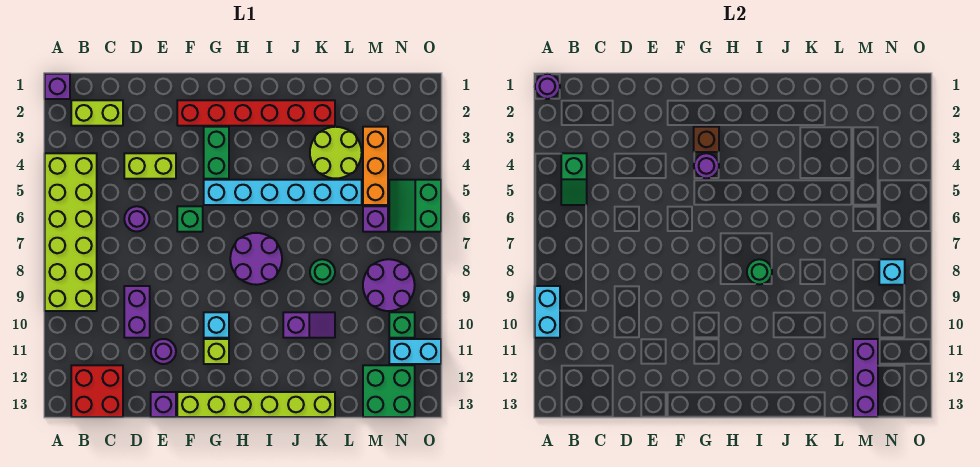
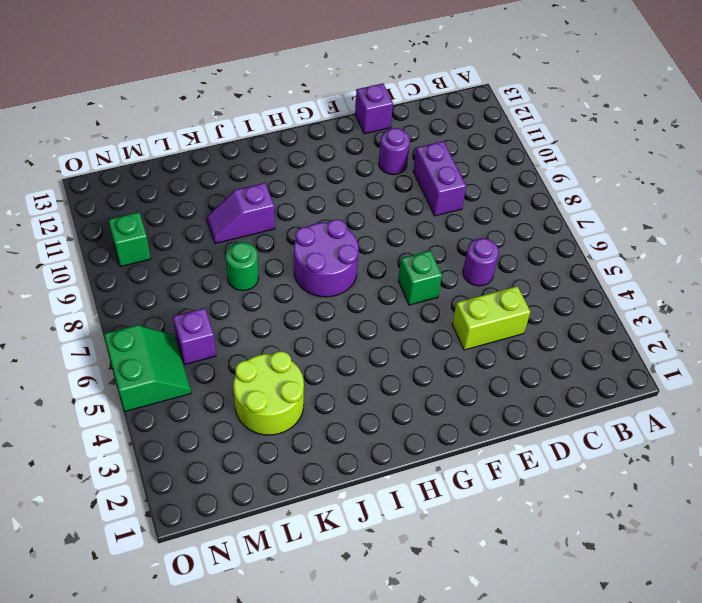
none -> purple brick A1 level 1
none -> lime brick A4:B9 level 1
none -> lime brick B2:C2 level 1
none -> red brick B12:C13 level 1

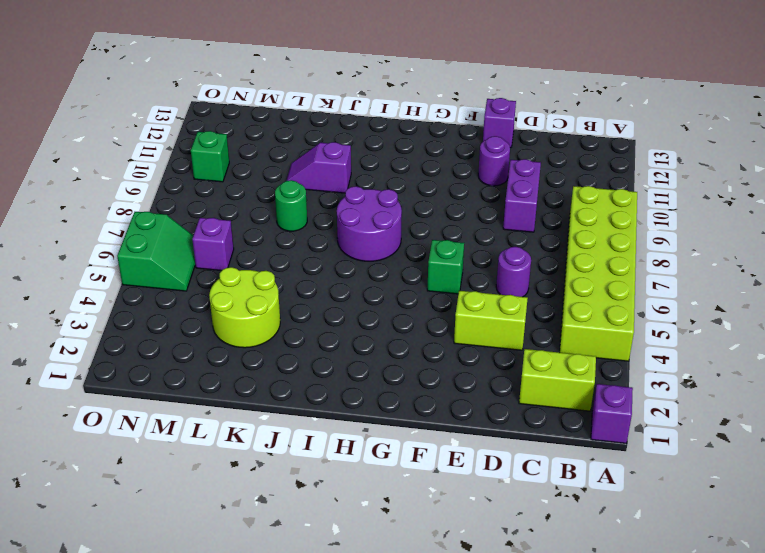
none -> red brick B12:C13 level 1
none -> red brick F2:K2 level 1
none -> lime brick F13:K13 level 1
none -> green brick G3:G4 level 1

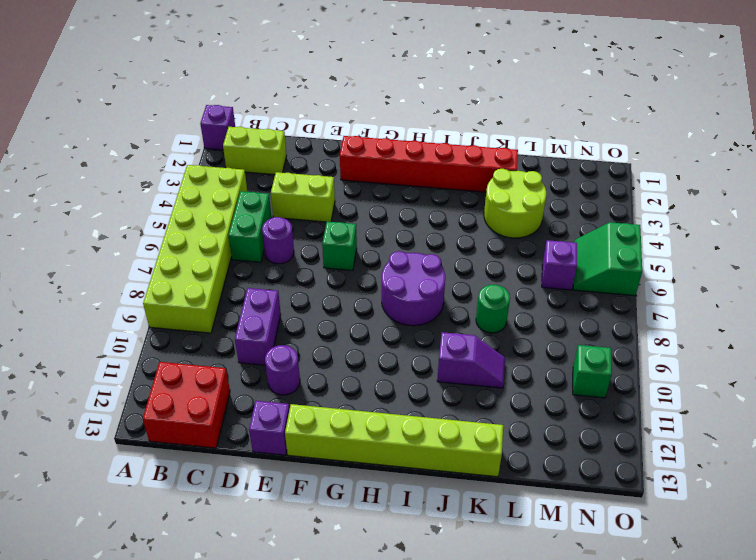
green brick C5:C6 level 1 -> green brick G3:G4 level 1
none -> cyan brick G5:L5 level 1
none -> cyan brick G10 level 1
none -> lime brick G11 level 1
none -> orange brick M3:M5 level 1

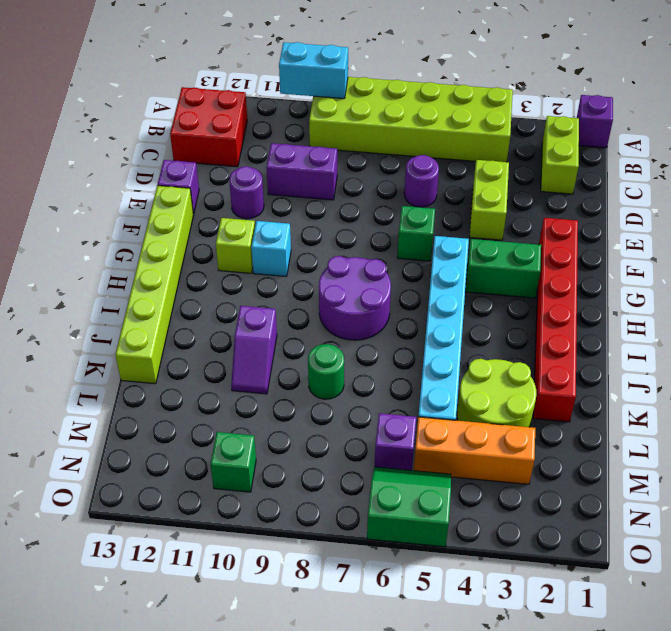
none -> purple round brick M8:N9 level 1
none -> green brick M12:N13 level 1
none -> cyan brick N11:O11 level 1
none -> purple round brick A1 level 2

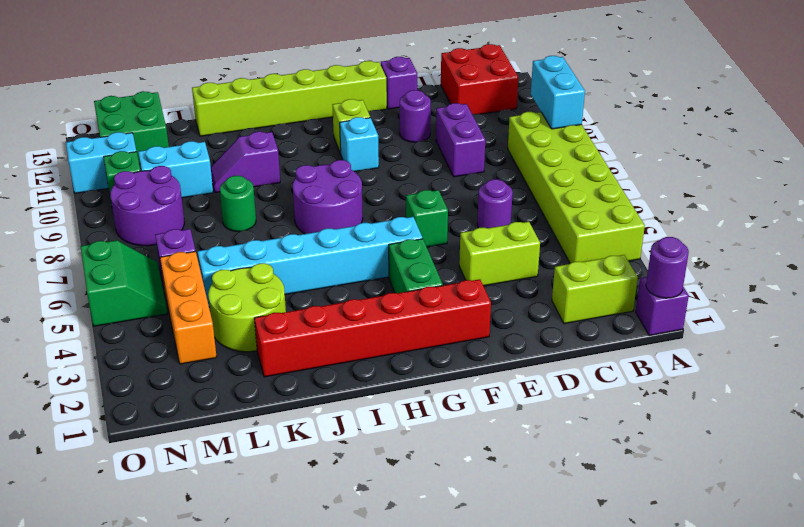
cyan brick L10:M10 level 1 -> none
none -> green slope B4:B5 level 2 top 4
none -> brown brick G3 level 2
none -> purple round brick G4 level 2
none -> green round brick I8 level 2

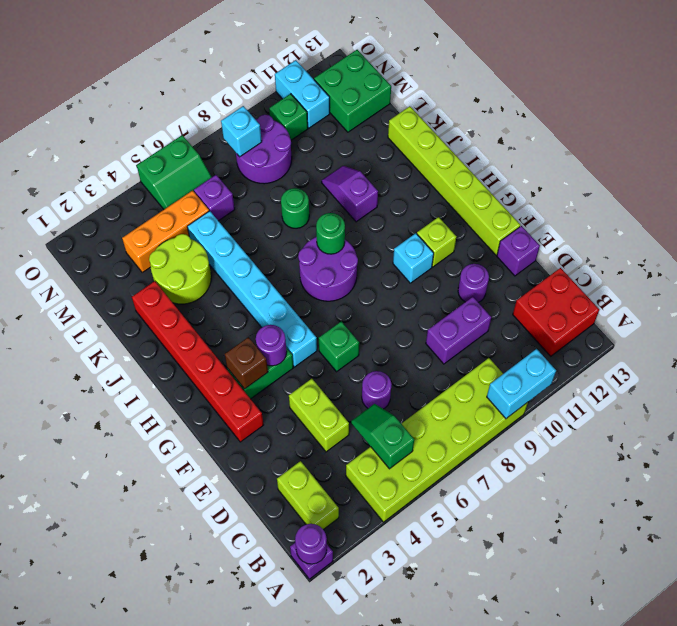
green slope B5:C5 level 2 top B -> green slope B4:B5 level 2 top 4
none -> purple brick M11:M13 level 2

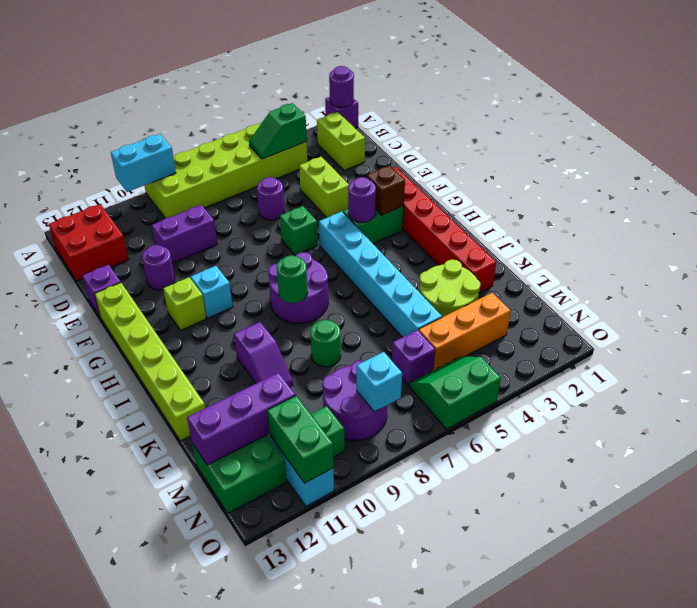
green brick N11:O11 level 2 -> none

